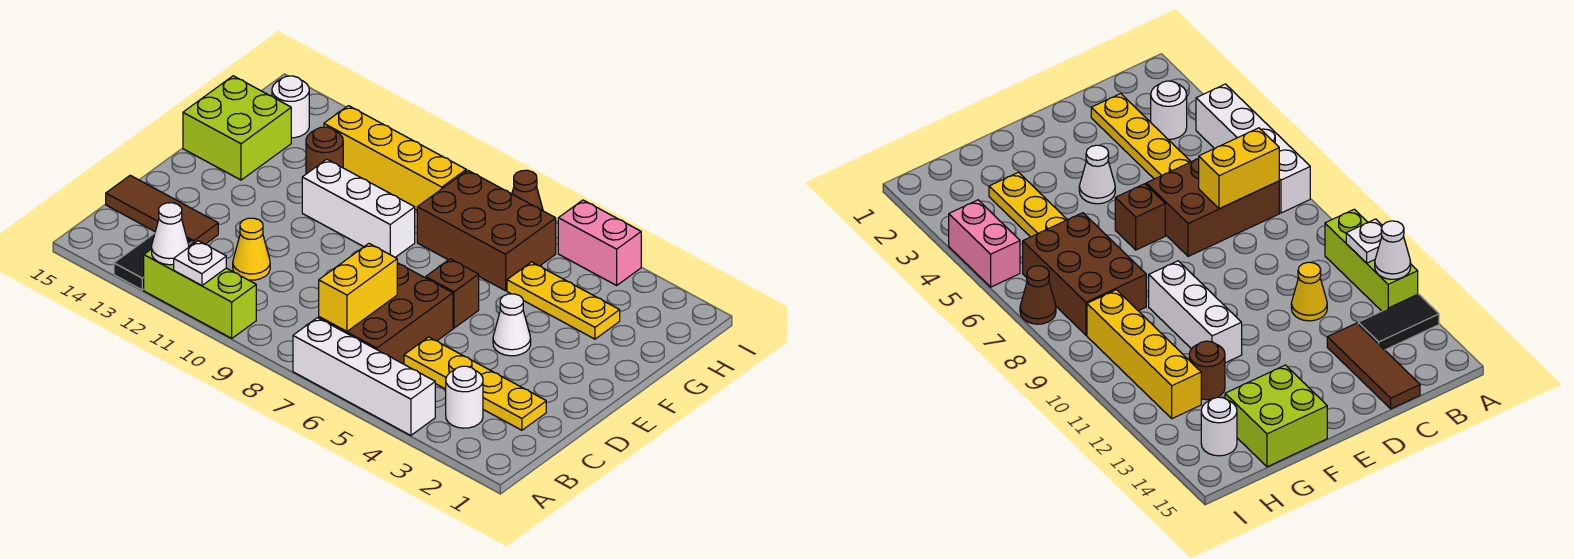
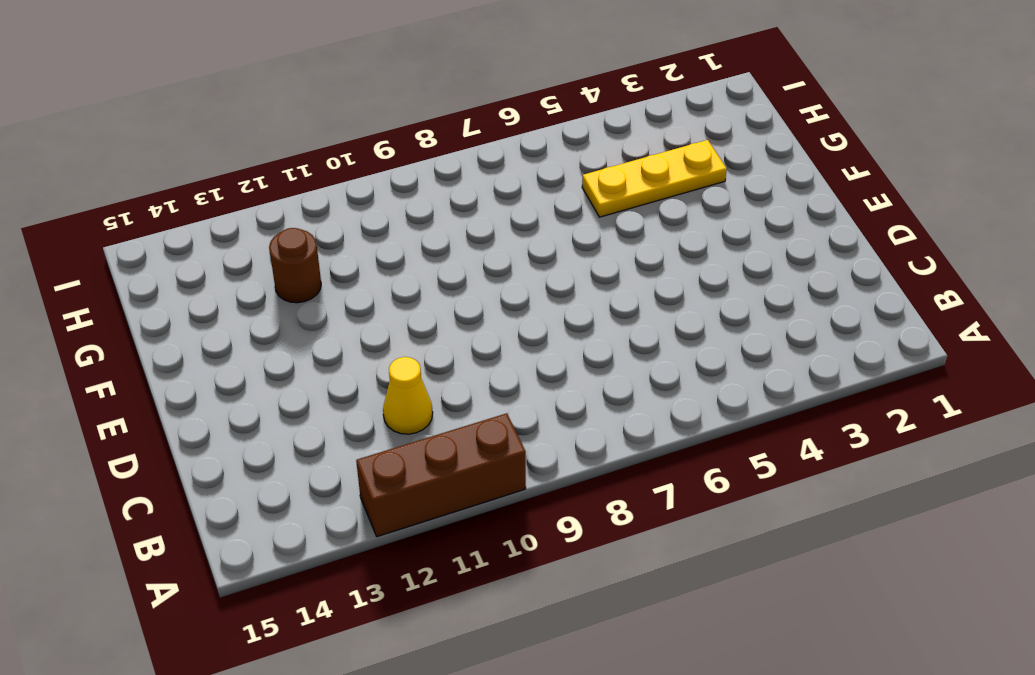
brown brick A10:A12 level 1 -> lime brick A10:A12 level 1
none -> white brick A4:A7 level 1
none -> black tile A13:B13 level 1
none -> white round brick B3 level 1

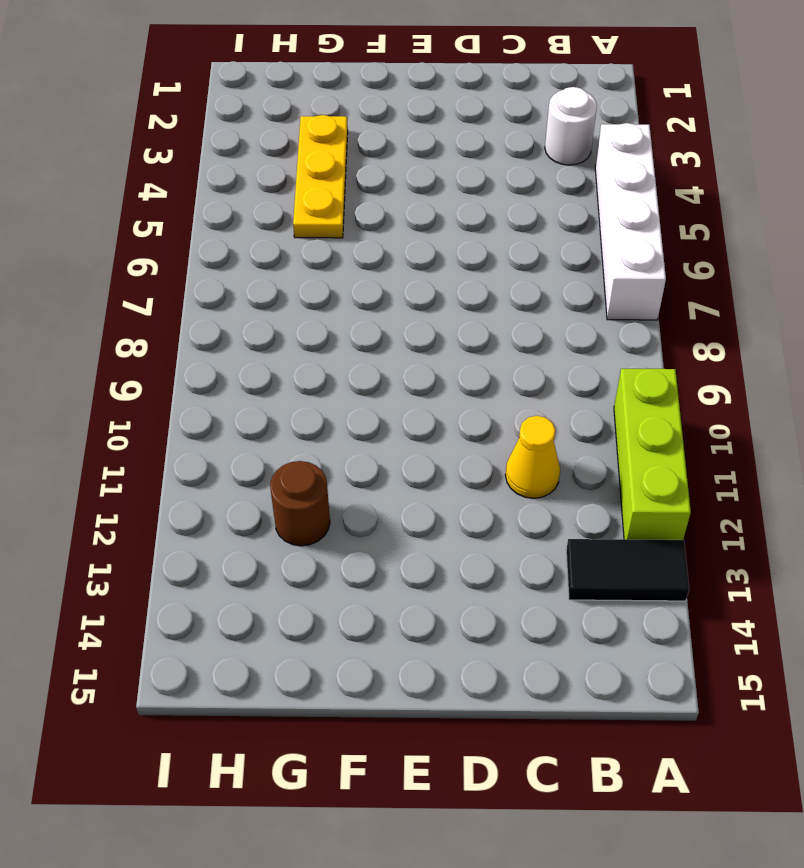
none -> brown brick B6:D7 level 1
none -> yellow plate C2:C5 level 1
none -> brown tile C13:C15 level 1

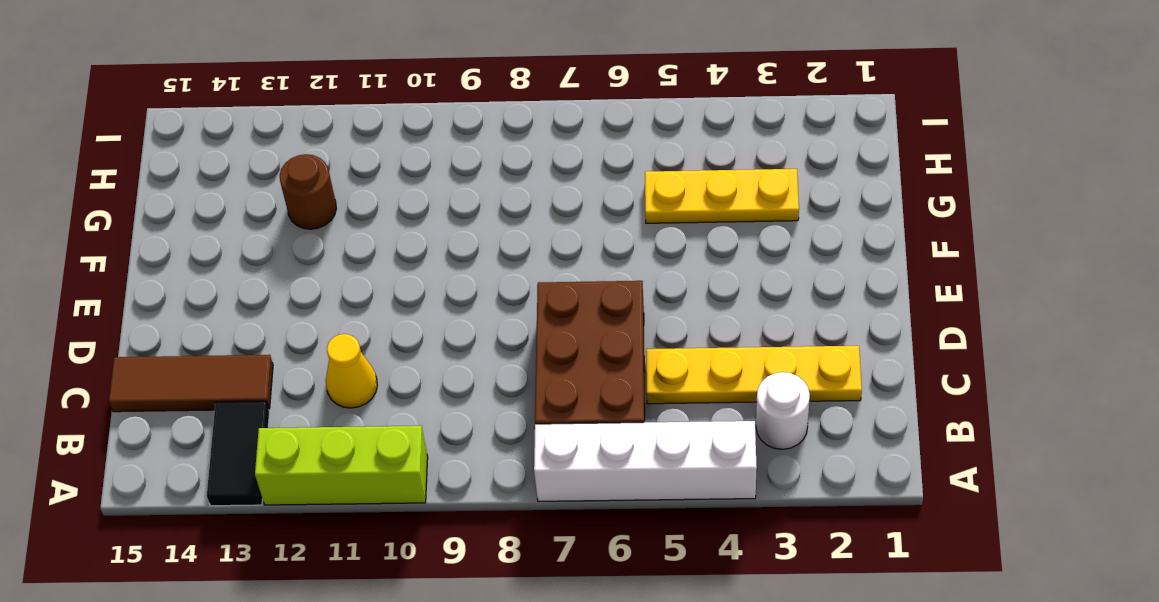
none -> white cone E4 level 1
none -> brown brick E6 level 1
none -> white brick F9:F11 level 1

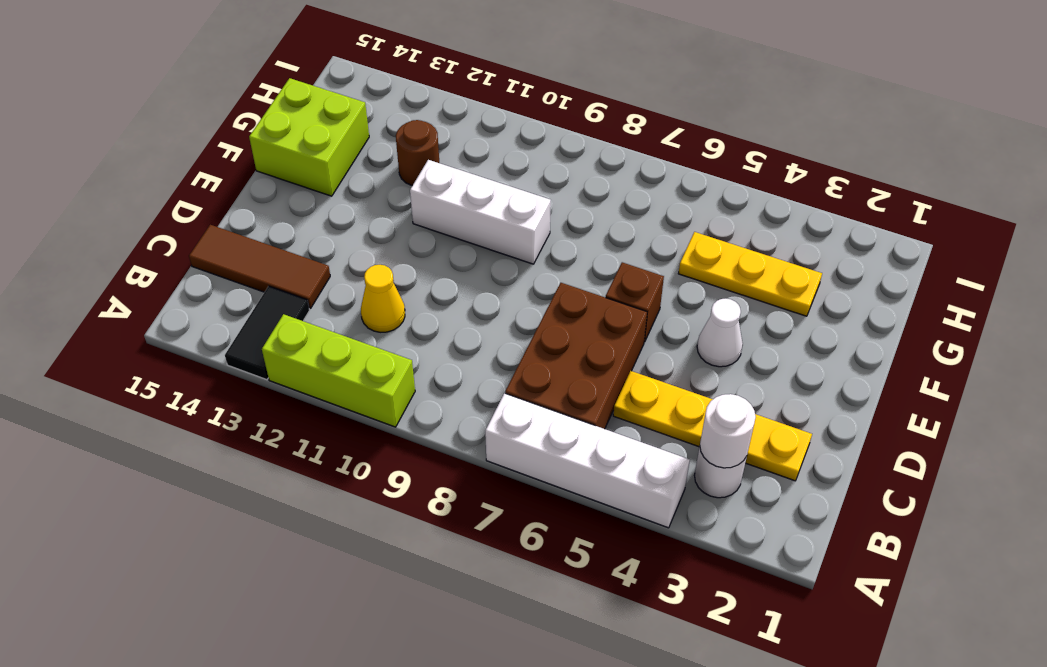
white round brick B3 level 2 -> white round brick H14 level 1
none -> brown brick G6:H8 level 1
none -> yellow brick H9:H12 level 1
none -> pink brick I4:I5 level 1

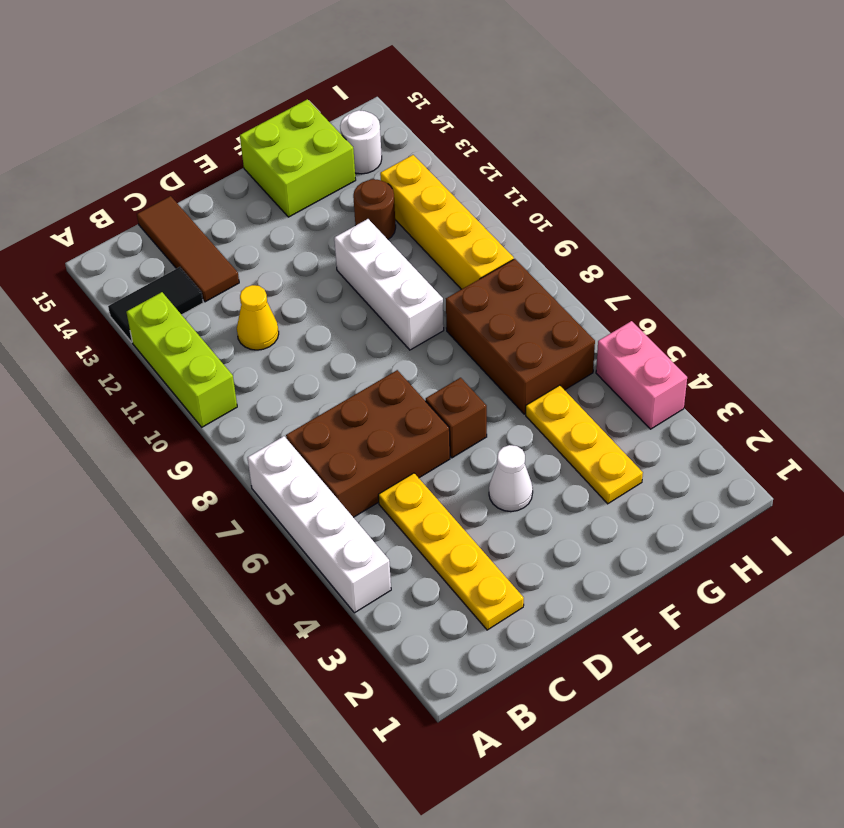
none -> white round brick B3 level 1
none -> brown cone I7 level 1
none -> white plate A11 level 2

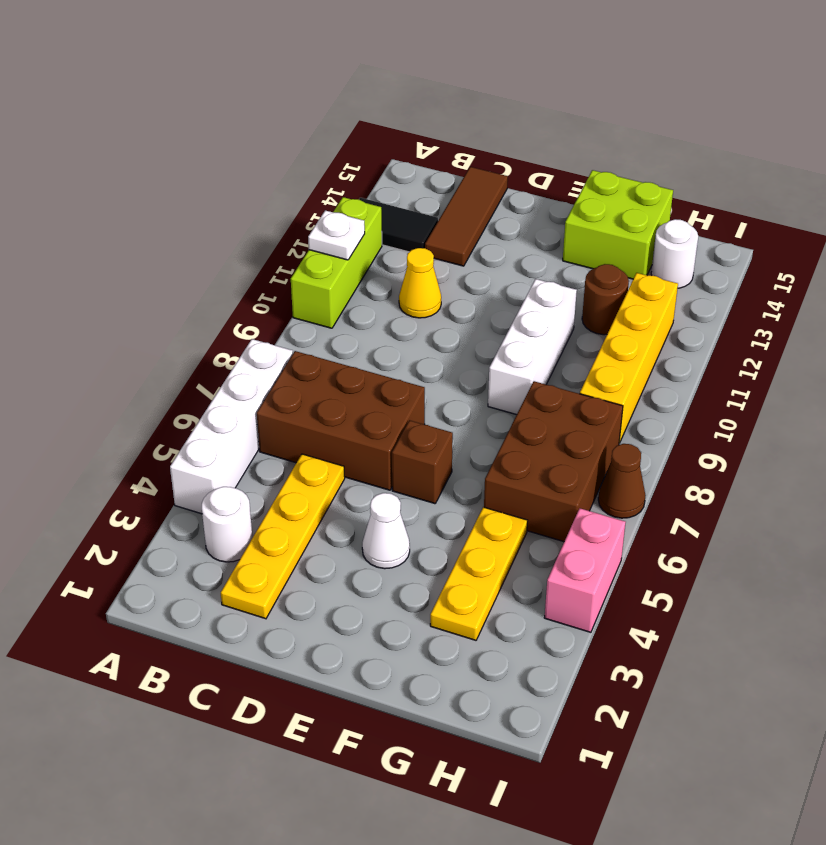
none -> white cone A12 level 2
none -> yellow brick B7:C7 level 2

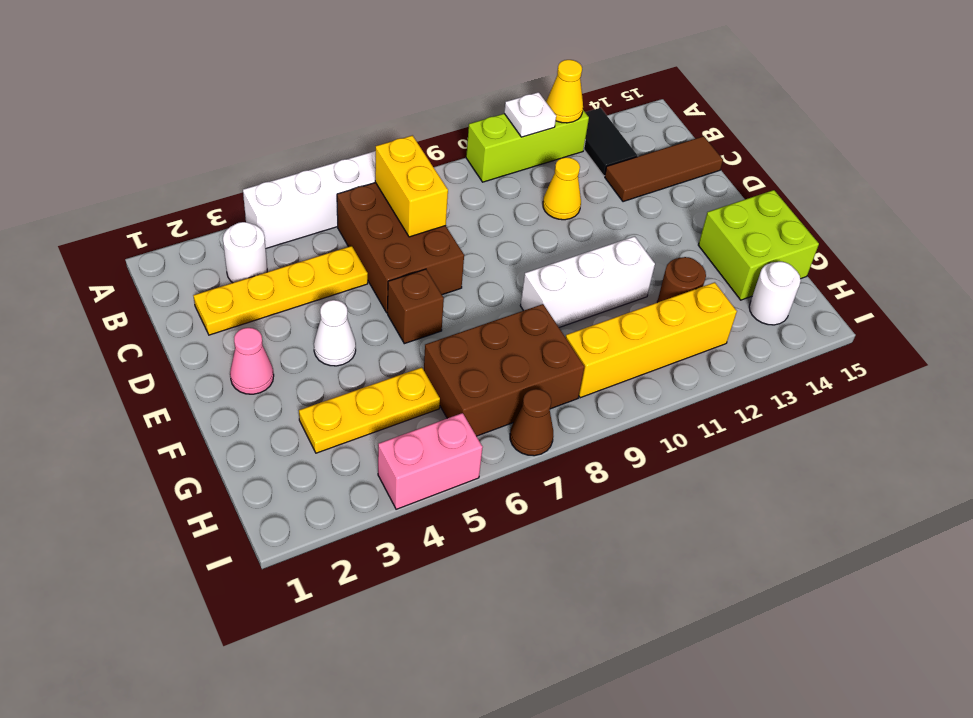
yellow cone A12 level 2 -> white cone A12 level 2
pink cone E2 level 1 -> none

